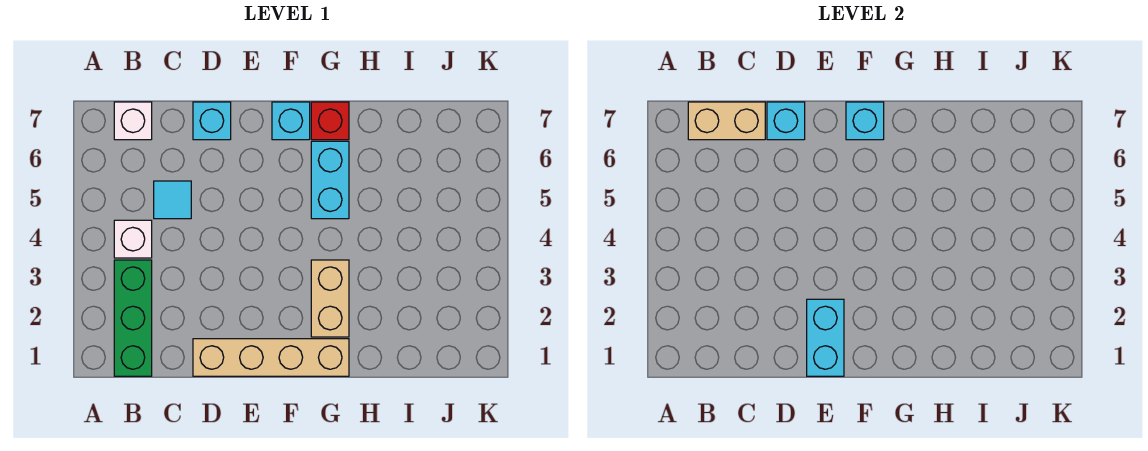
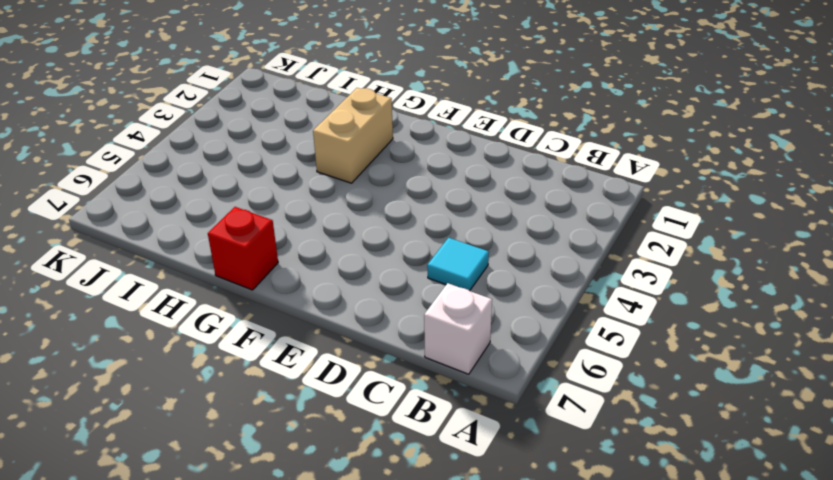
none -> green brick B1:B3 level 1
none -> white brick B4 level 1
none -> tan brick D1:G1 level 1

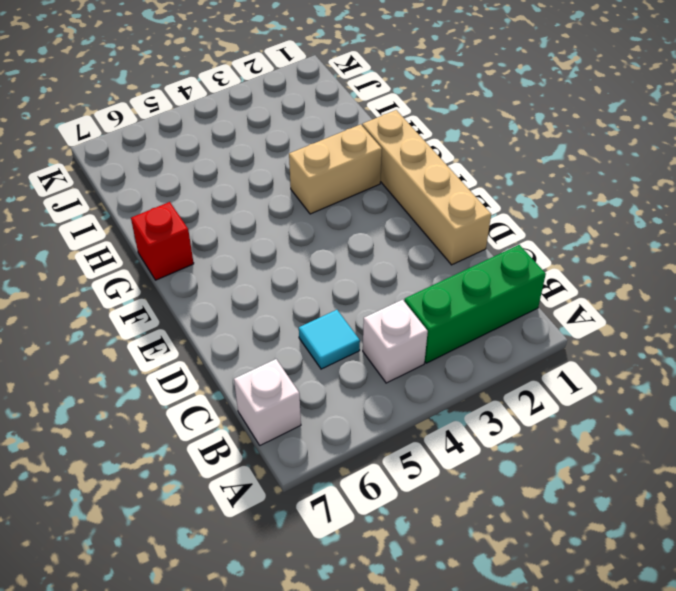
none -> cyan brick D7 level 1
none -> cyan brick F7 level 1
none -> cyan brick G5:G6 level 1

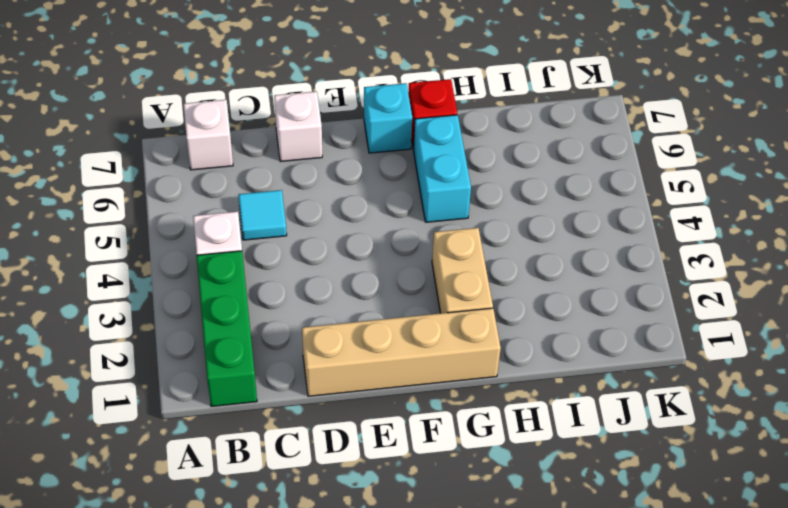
white brick D7 level 1 -> cyan brick D7 level 1
none -> tan brick B7:C7 level 2
none -> cyan brick D7 level 2
none -> cyan brick E1:E2 level 2

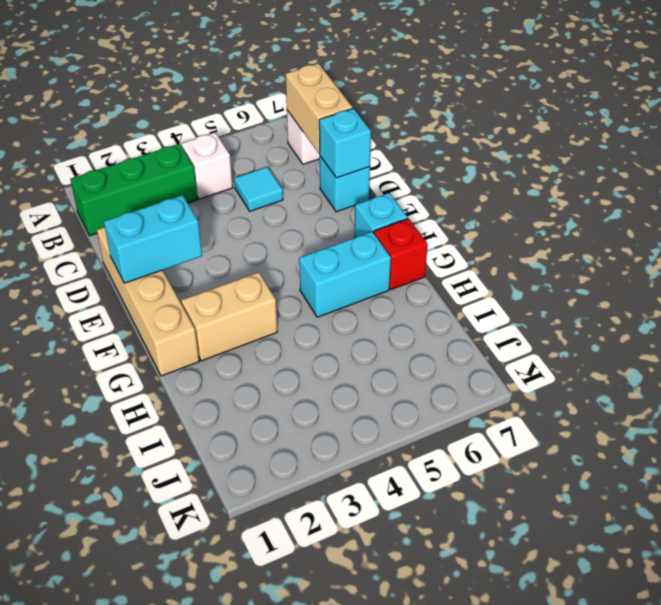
none -> cyan brick F7 level 2

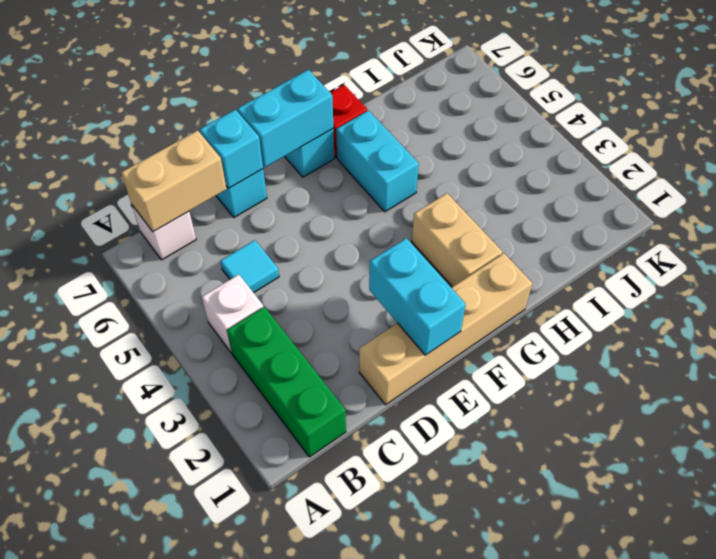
cyan brick E7:F7 level 2 -> cyan brick F7 level 2

